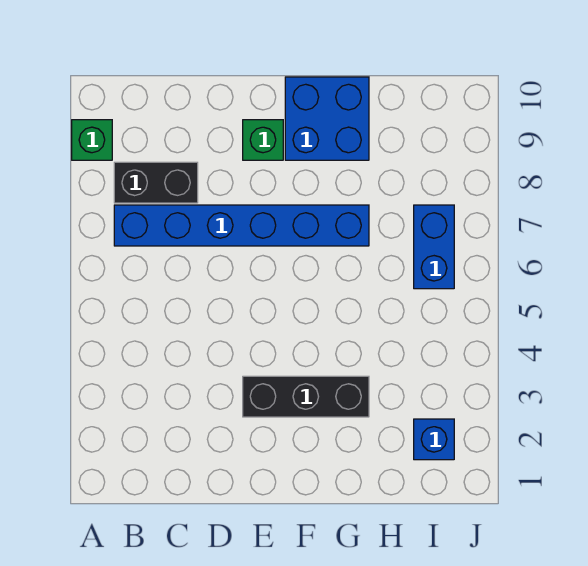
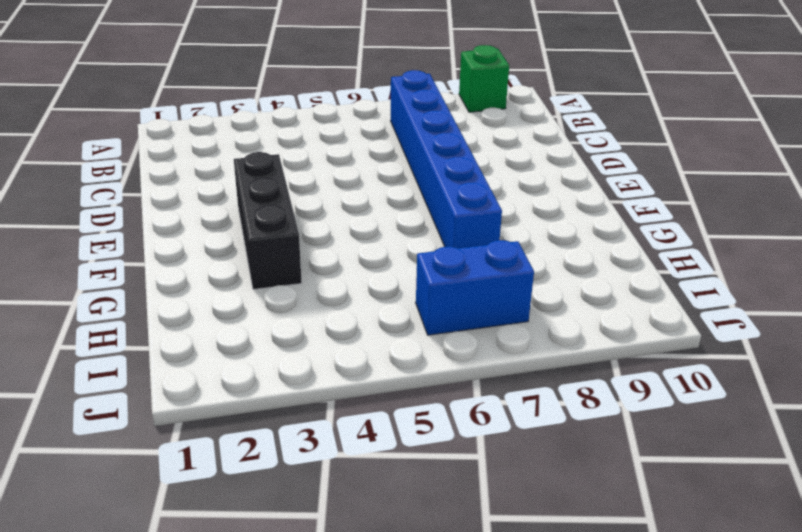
none -> black brick B8:C8 level 1
none -> green brick E9 level 1

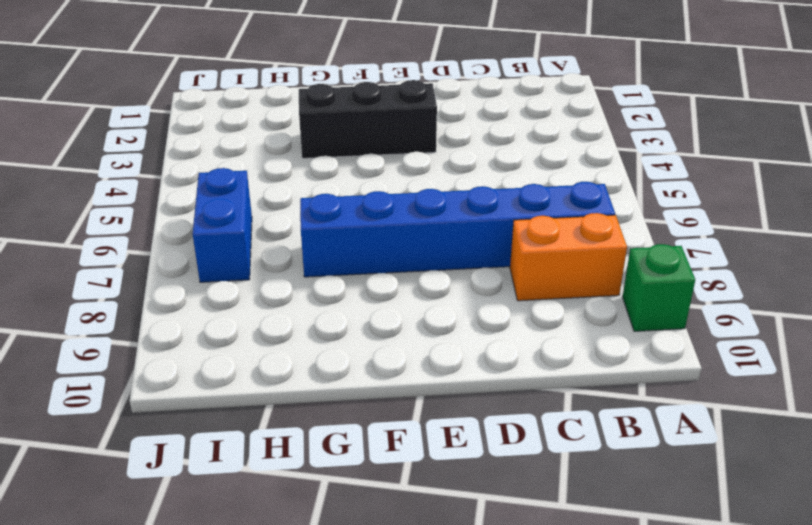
orange brick B8:C8 level 1 -> black brick B8:C8 level 1
none -> green brick E9 level 1
none -> blue brick F9:G10 level 1

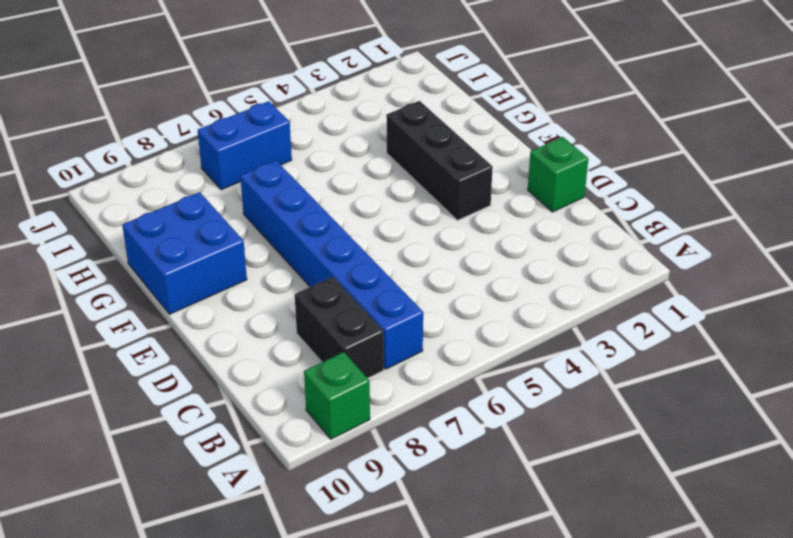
green brick D1 level 1 -> green brick E9 level 1
none -> blue brick I2 level 1

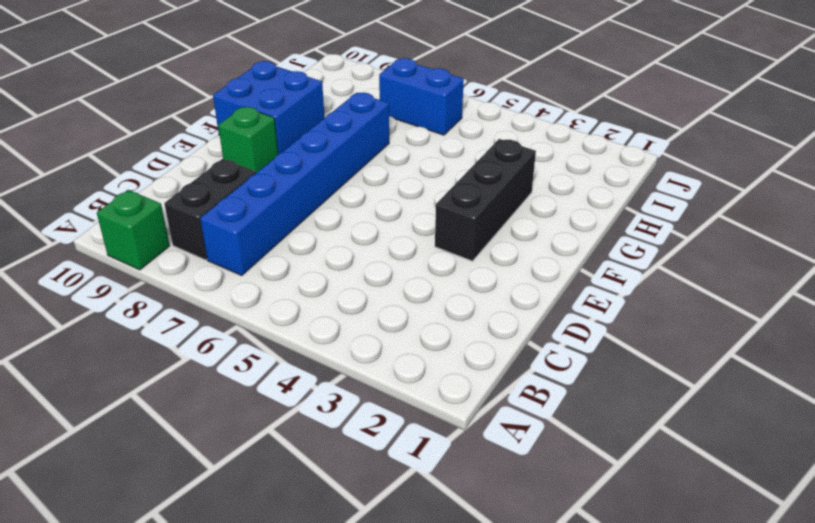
none -> blue brick I2 level 1

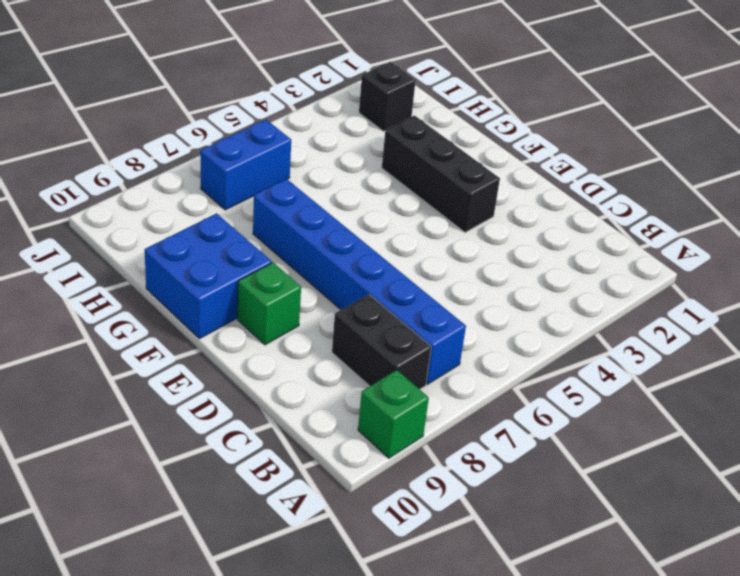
black brick I2 level 1 -> blue brick I2 level 1

